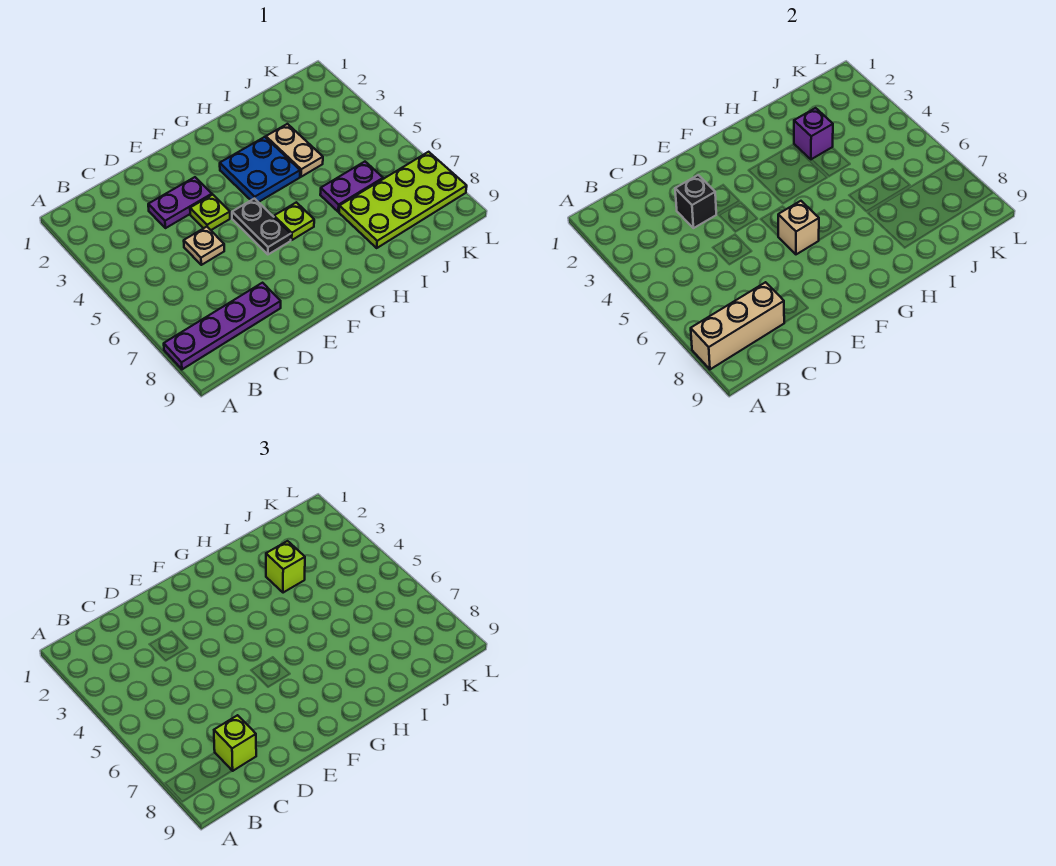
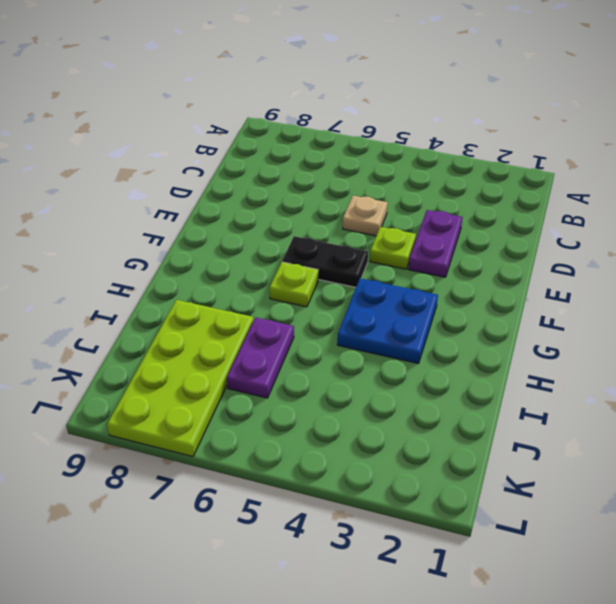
none -> purple plate A8:D8 level 1
none -> tan plate I3:I4 level 1
none -> tan brick A8:C8 level 2

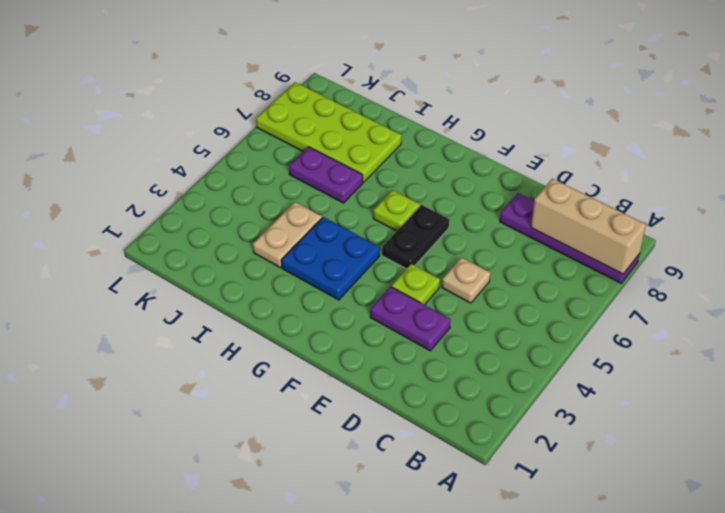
none -> black brick D3 level 2
none -> tan brick F6 level 2
none -> purple brick I3 level 2

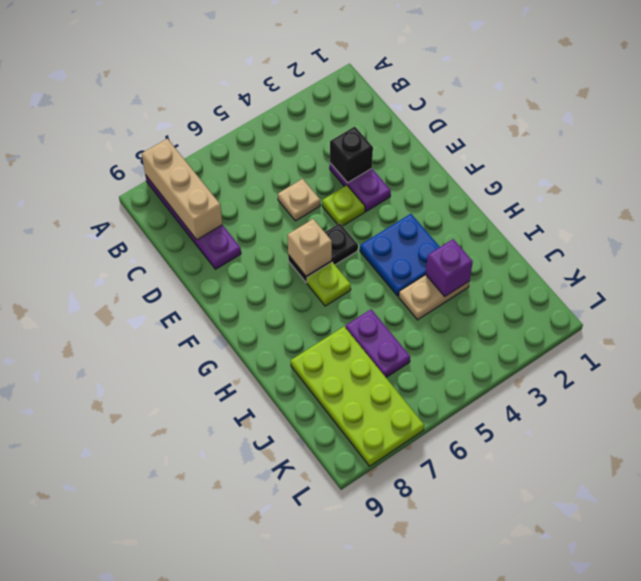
none -> lime brick C8 level 3
none -> lime brick I3 level 3

